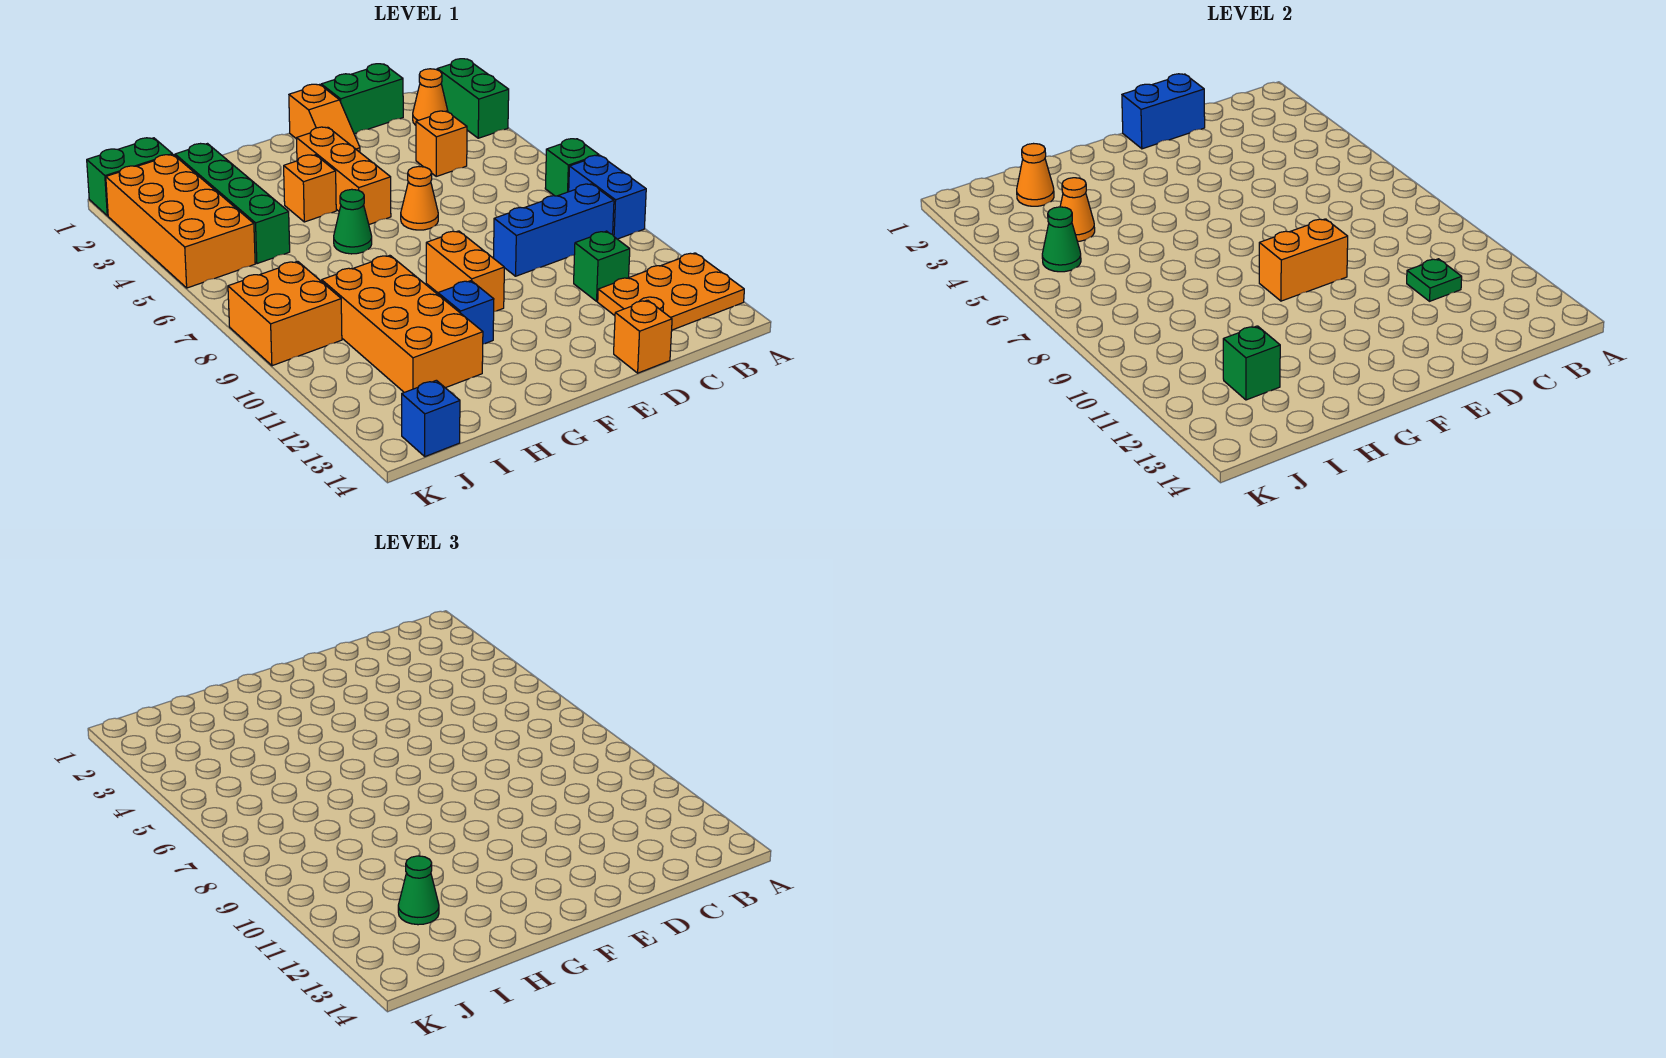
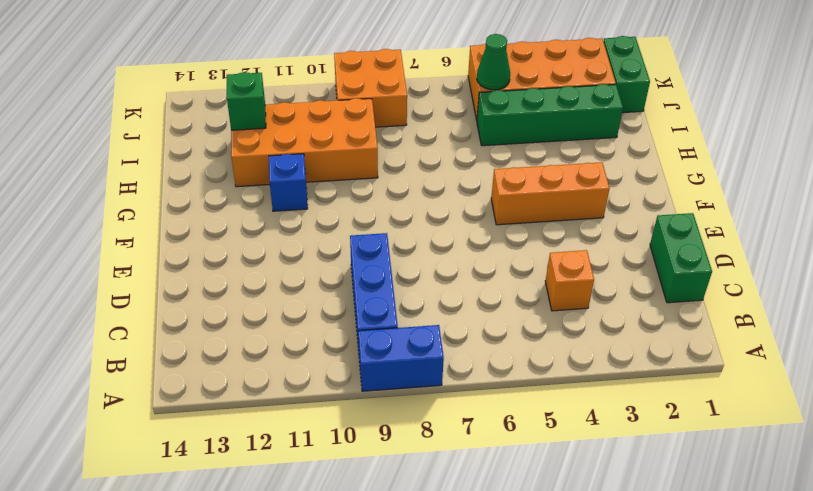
none -> green brick A2:A3 level 1
none -> green brick A7 level 1
none -> orange plate A12:C13 level 1
none -> orange cone B2 level 1

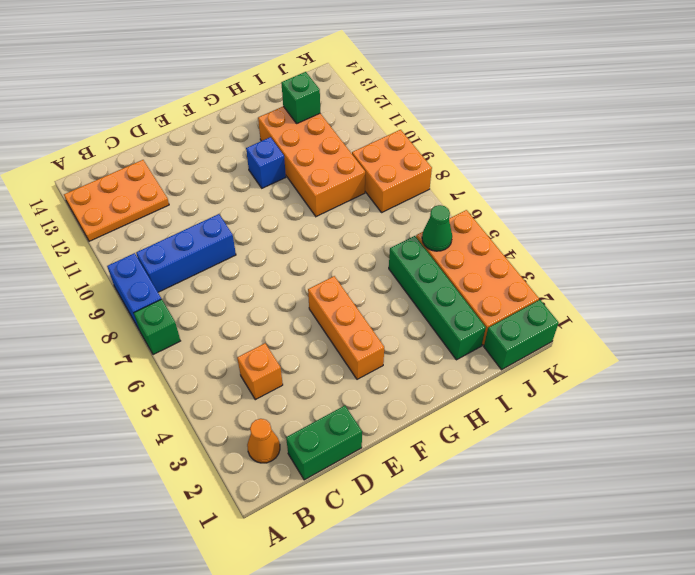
none -> green brick A2:A3 level 1
none -> green brick C11 level 1
none -> orange brick D14 level 1
none -> orange slope E1:E2 level 1 top 1

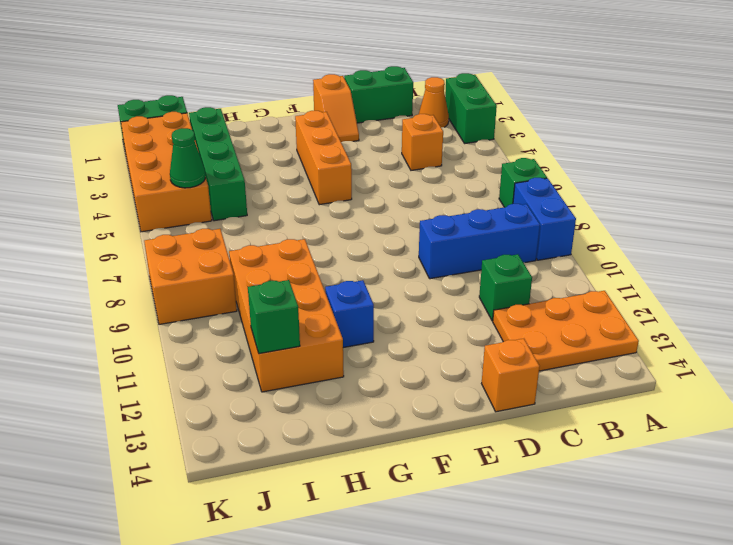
none -> orange cone E6 level 1
none -> orange brick F9:F10 level 1
none -> orange brick G4 level 1
none -> green cone G6 level 1

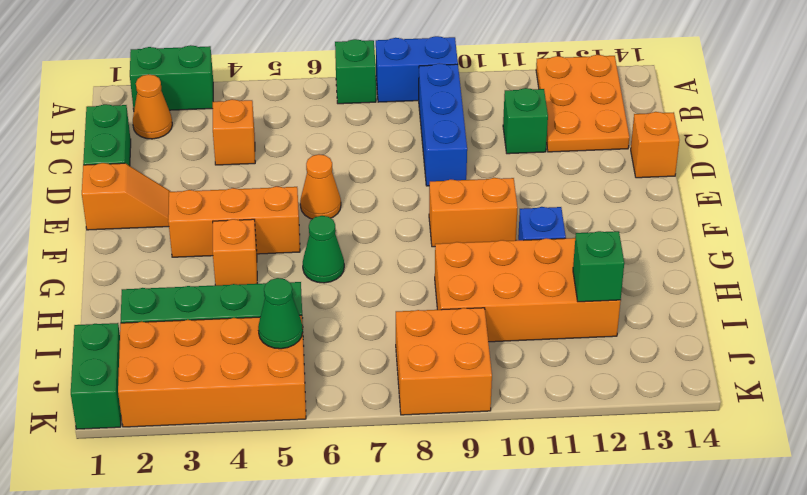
none -> blue brick J14 level 1
none -> green plate C11 level 2
none -> blue brick D1:E1 level 2
none -> orange brick E9:F9 level 2

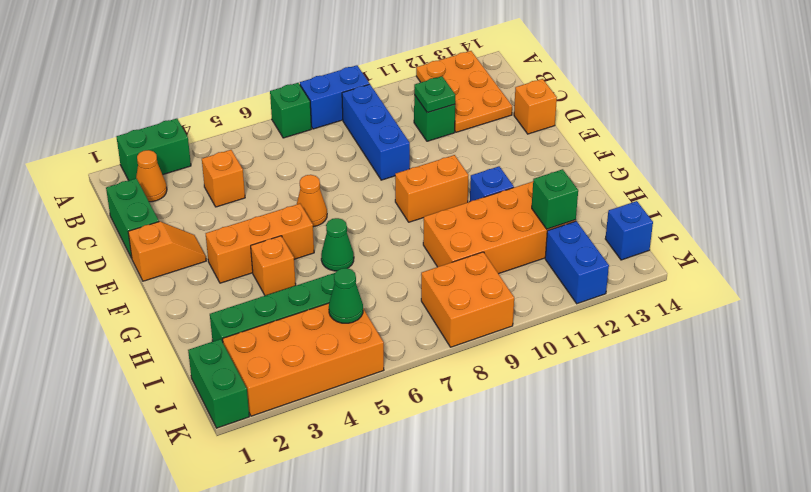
blue brick J12:K12 level 1 -> blue brick D1:E1 level 2
none -> orange brick E9:F9 level 2
none -> orange cone I2 level 2
none -> orange cone I4 level 2
none -> green cone I12 level 3

